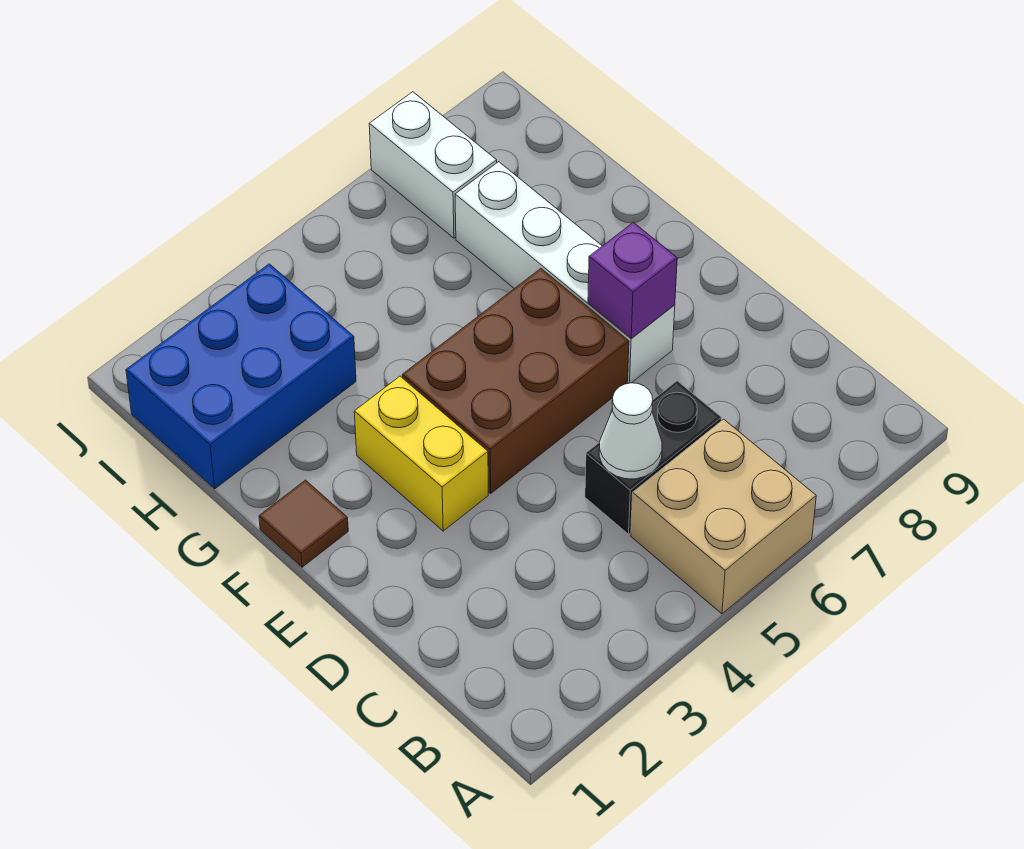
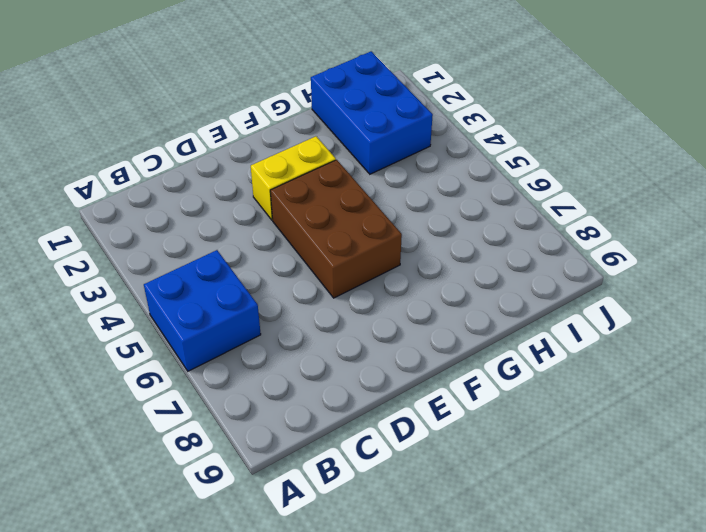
blue brick A5:B6 level 1 -> tan brick A5:B6 level 1
none -> black brick C5:C6 level 1
none -> white brick E7:H7 level 1

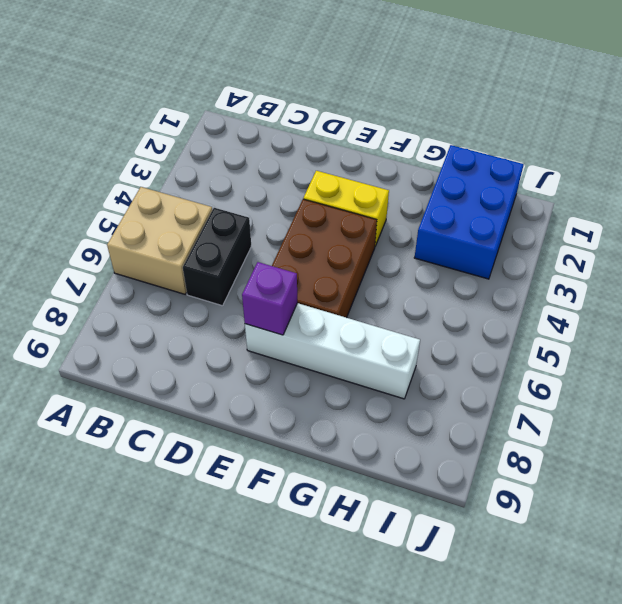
none -> brown tile F1 level 1
none -> white brick I7:J7 level 1

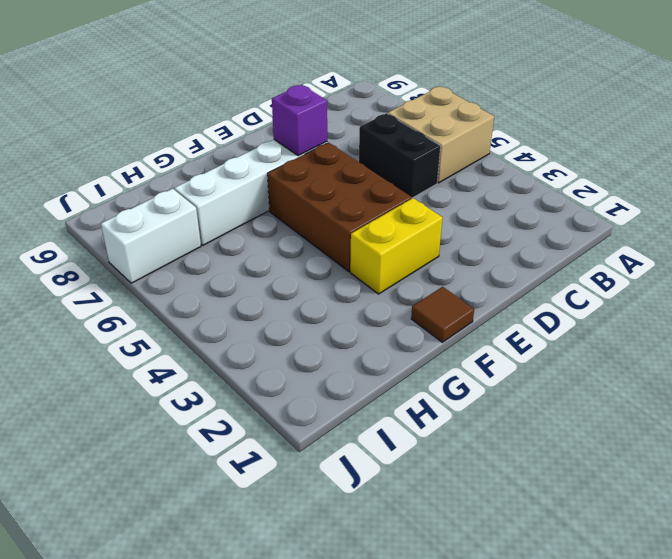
none -> blue brick H1:I3 level 1
none -> white cone C5 level 2

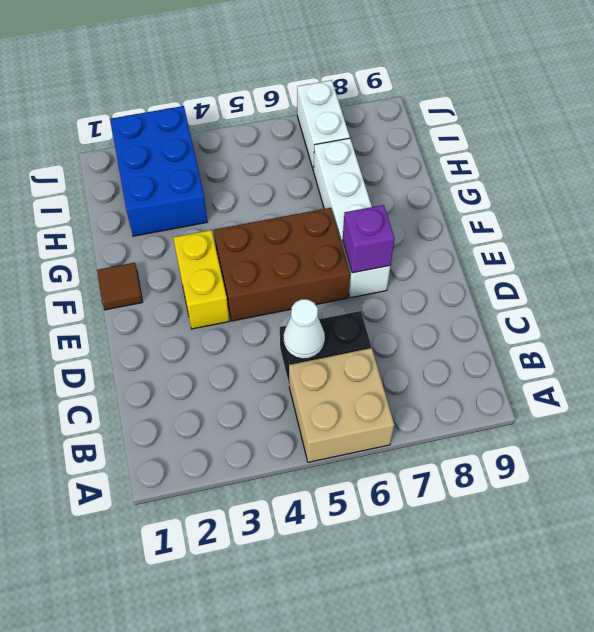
blue brick H2:J3 level 1 -> blue brick H1:I3 level 1

